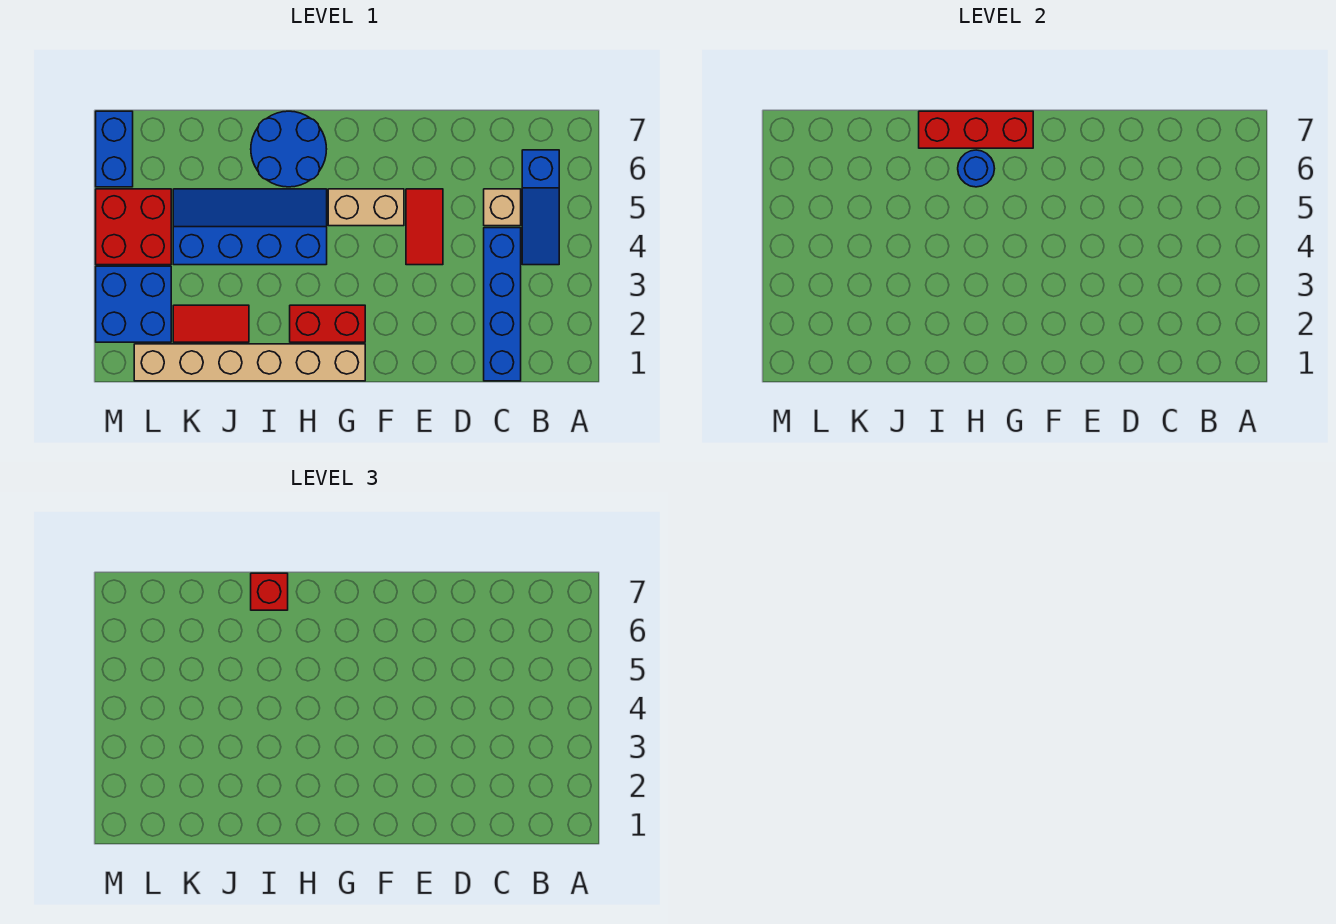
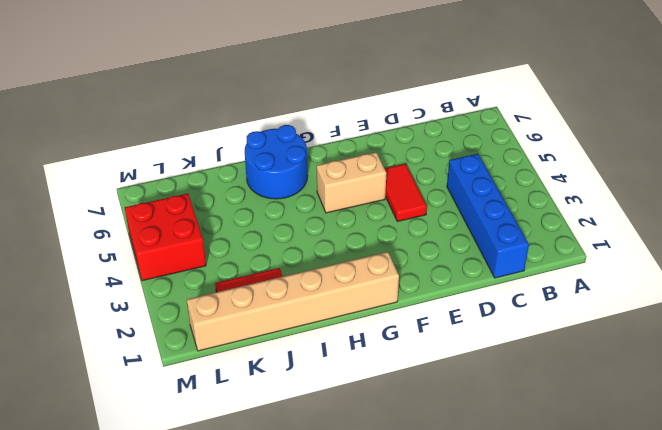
none -> blue slope B4:B6 level 1 top 6
none -> tan brick C5 level 1
none -> red brick G2:H2 level 1

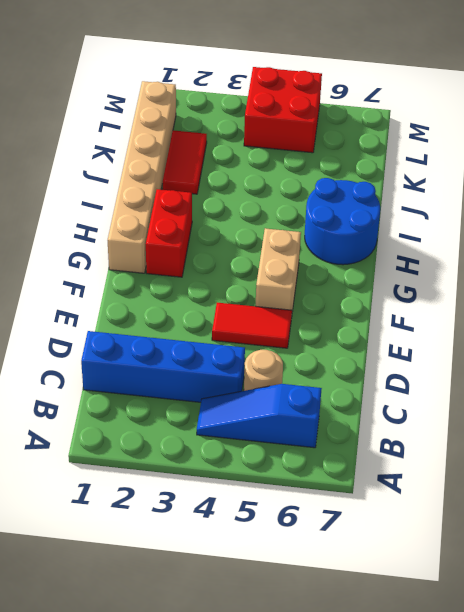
tan round brick C5 level 1 -> tan brick C5 level 1
none -> blue slope H4:K5 level 1 top 4
none -> blue brick L2:M3 level 1
none -> blue brick M6:M7 level 1

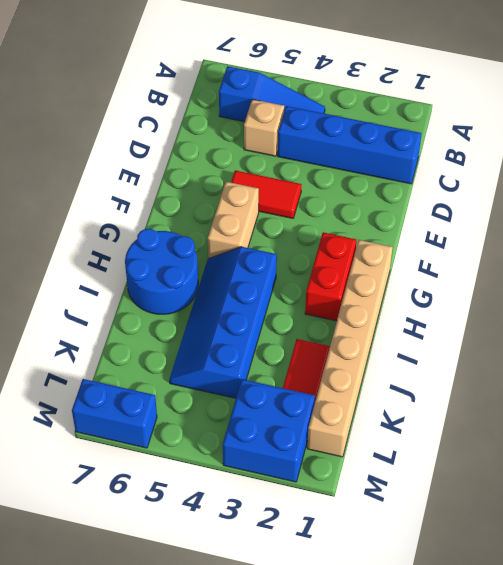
none -> red brick L4:M5 level 1
none -> red brick G7:I7 level 2
none -> blue round brick H6 level 2

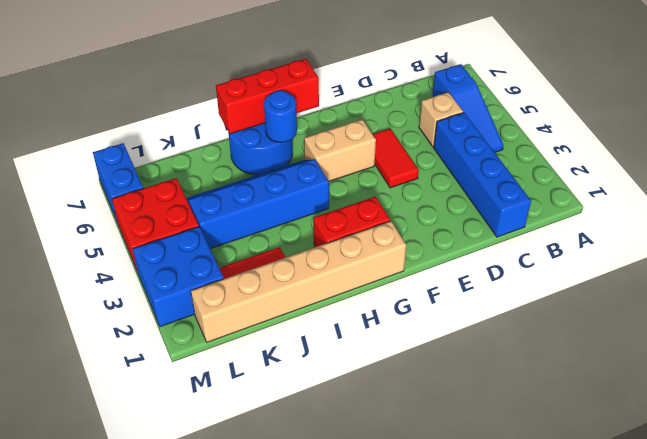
none -> red brick I7 level 3

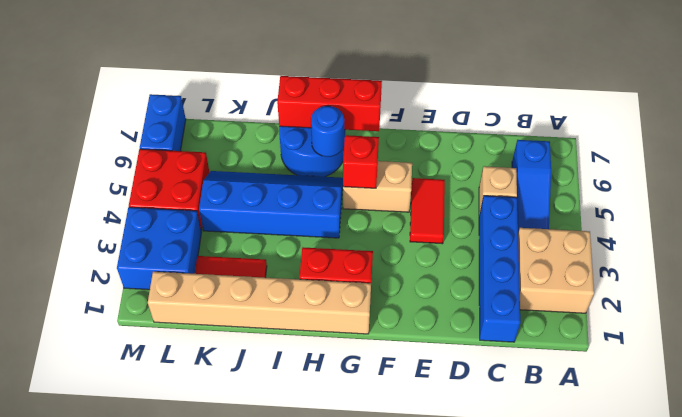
tan brick A2:B3 level 1 -> none
red brick G5 level 2 -> red brick I7 level 3

